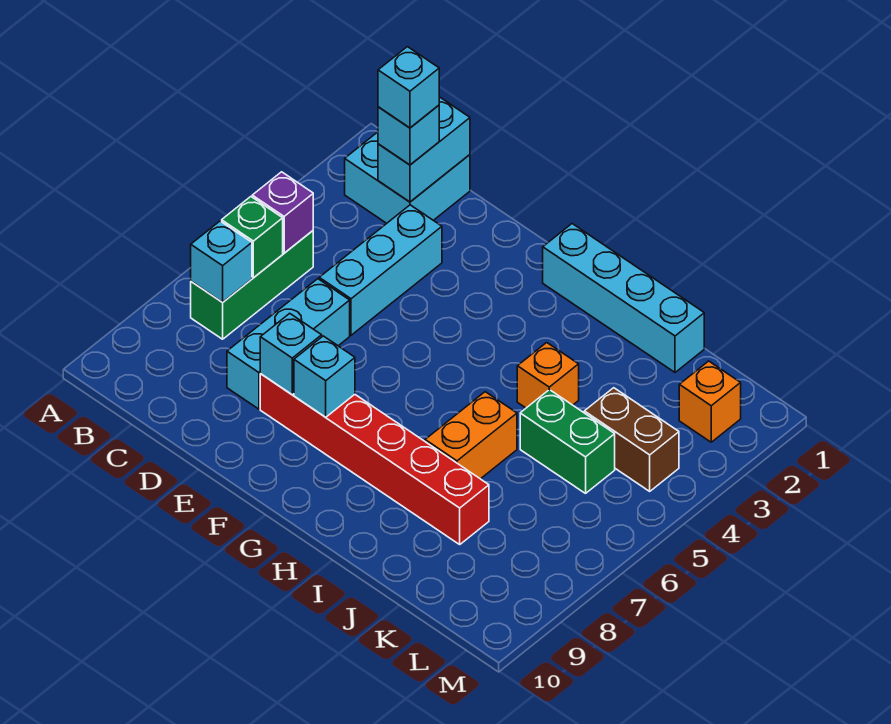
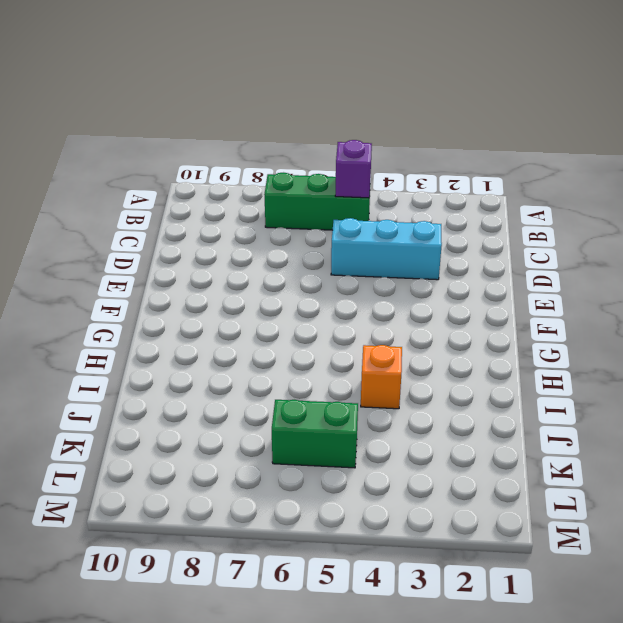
green brick K5:K6 level 1 -> green brick J5:K5 level 1
none -> cyan brick B1:C2 level 1
none -> cyan brick D6:D8 level 1
none -> red brick E8:J8 level 1

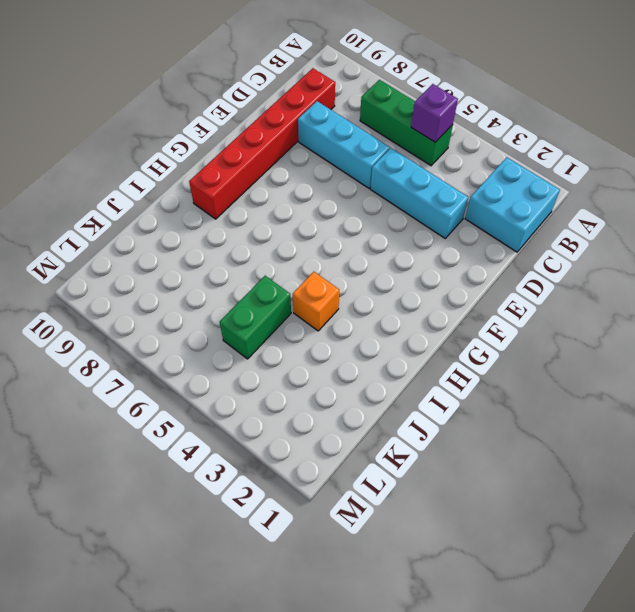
red brick C9:H9 level 1 -> red brick E8:J8 level 1
none -> cyan brick G1:J1 level 1
none -> orange brick I6:I7 level 1
none -> brown brick K4:L4 level 1

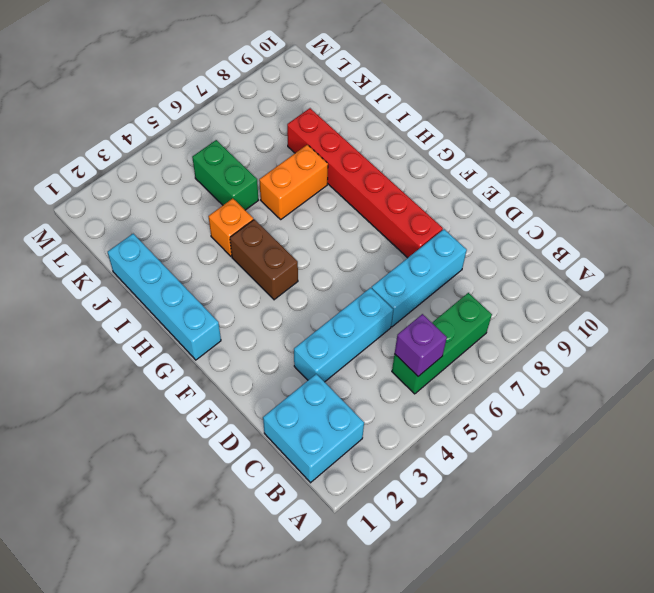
brown brick G4:H4 level 1 -> brown brick K4:L4 level 1
none -> orange brick L2 level 1
none -> green brick B6 level 2
none -> cyan brick B7 level 2

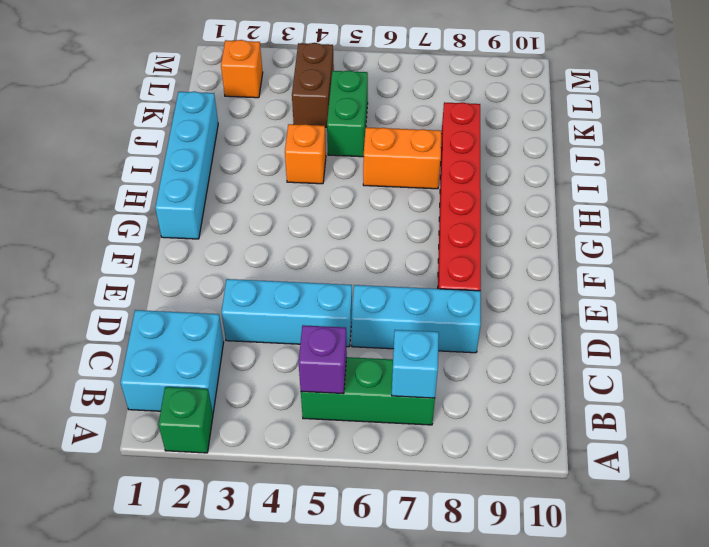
green brick A2 level 1 -> green brick B6 level 2
none -> cyan brick C1:C2 level 2
none -> cyan brick E8 level 2
none -> cyan brick F8 level 2

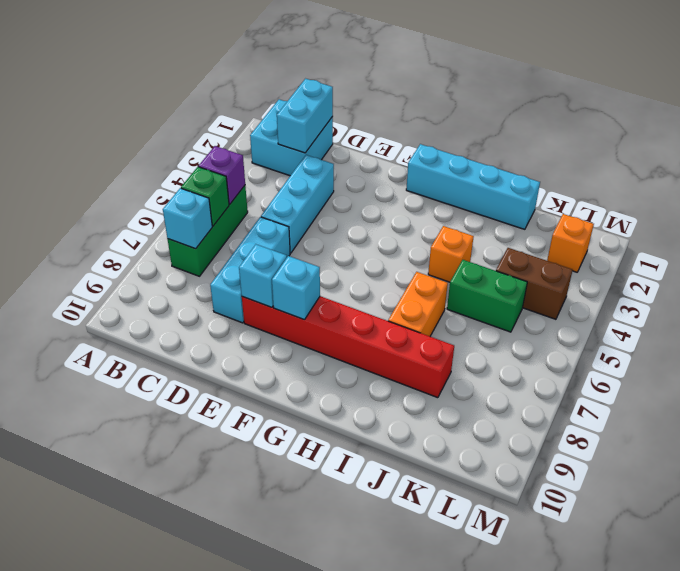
none -> cyan brick C2 level 3
none -> cyan brick C2 level 4

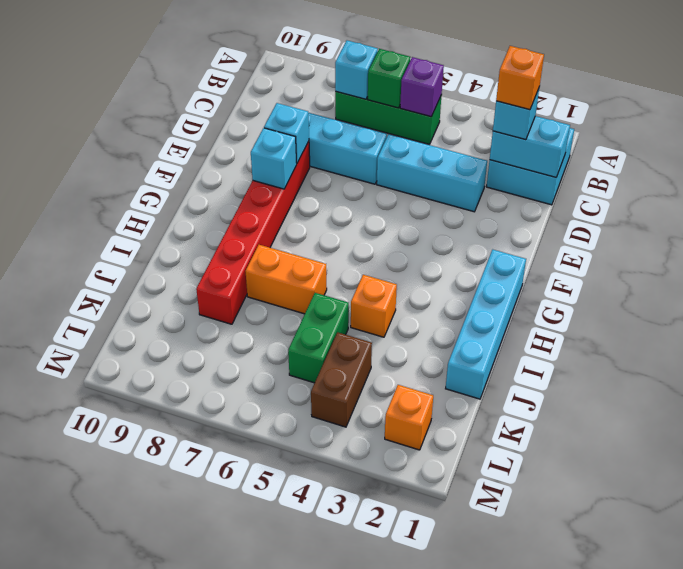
orange brick C2 level 4 -> cyan brick C2 level 4

